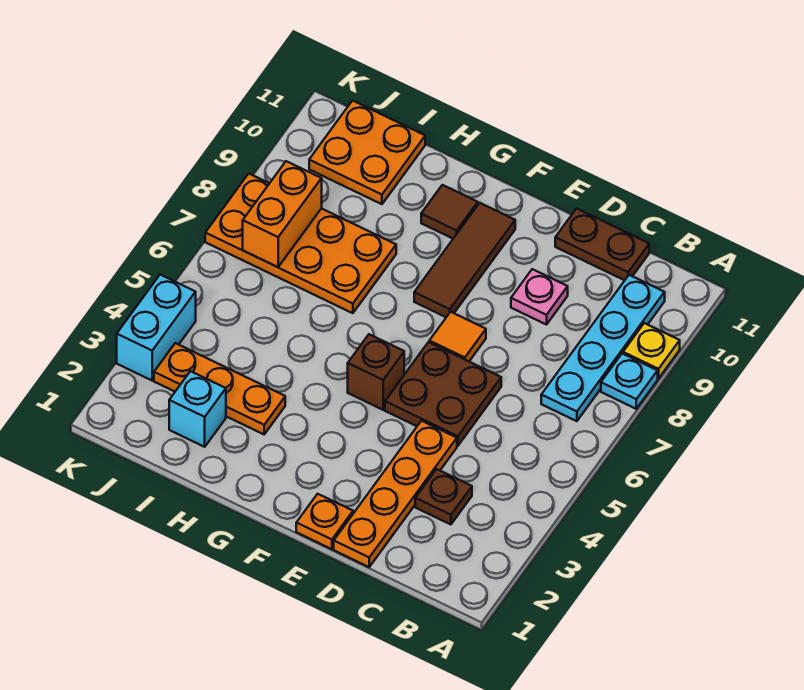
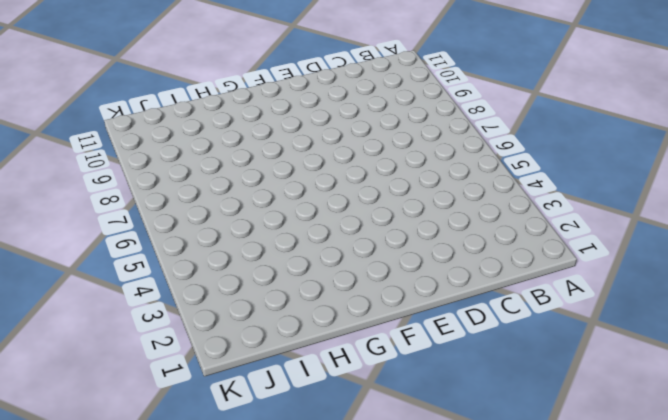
none -> cyan plate A8 level 1
none -> yellow plate A9 level 1
none -> cyan plate B7:B10 level 1

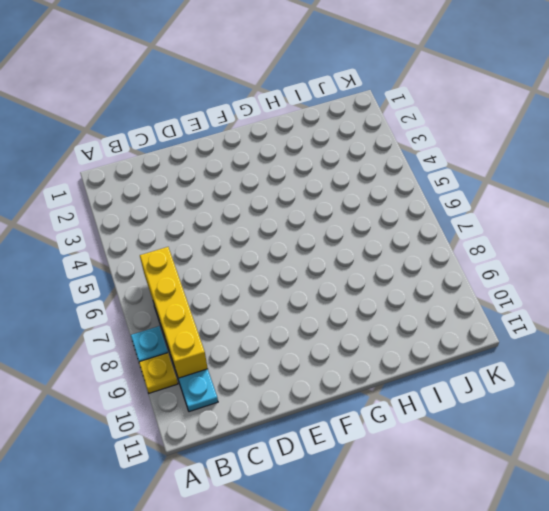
yellow brick B6:B9 level 2 -> none
none -> brown plate C3 level 1
none -> brown plate C11:D11 level 1
none -> orange plate D1:D4 level 1

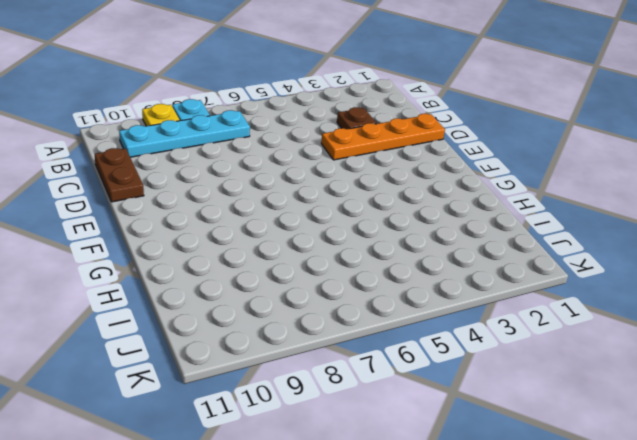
none -> brown plate D5:E6 level 1
none -> pink plate D9 level 1
none -> orange plate E1 level 1

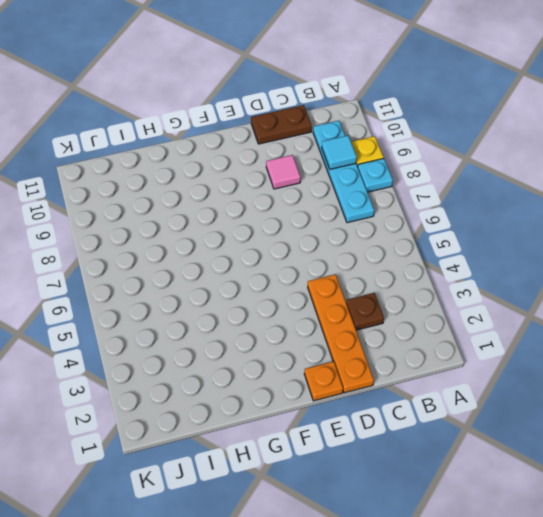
cyan tile B9 level 2 -> none
pink tile D9 level 1 -> pink plate D9 level 1
none -> brown plate D5:E6 level 1
none -> orange tile E7 level 1
none -> brown brick F5 level 1

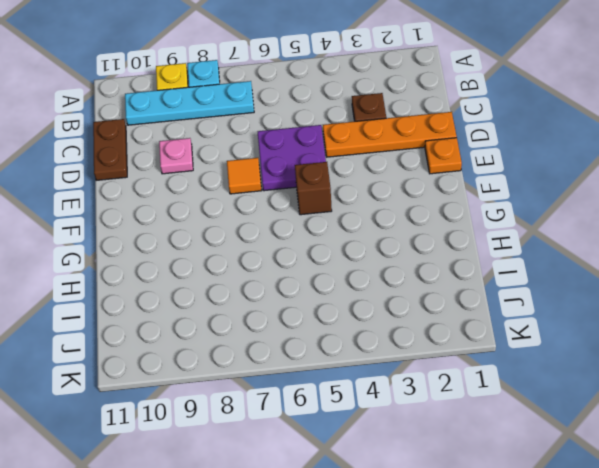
purple plate D5:E6 level 1 -> brown plate D5:E6 level 1
none -> brown tile F8:F10 level 1
none -> brown tile G10 level 1
none -> orange plate H3:J3 level 1

